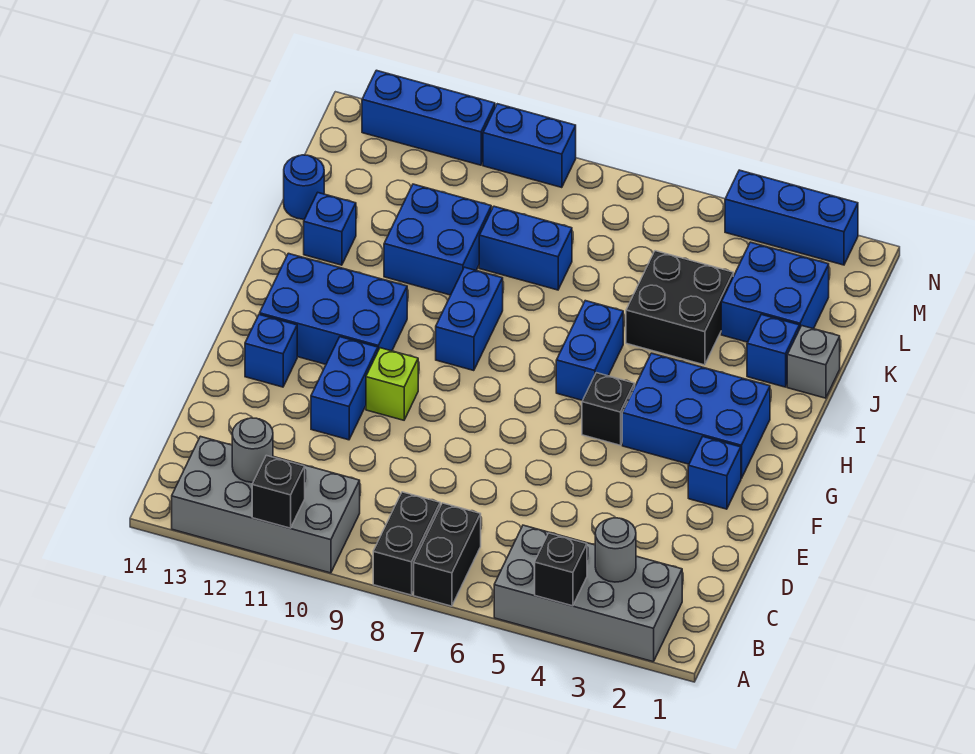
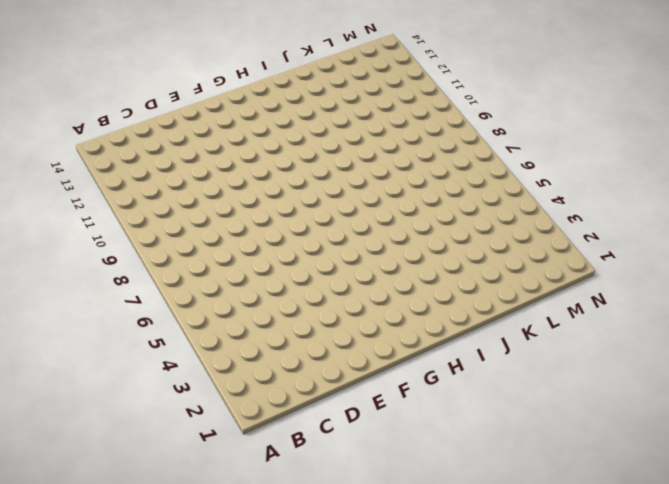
none -> grey brick A2:B5 level 1
none -> black brick A7:B7 level 1
none -> black brick A8:B8 level 1

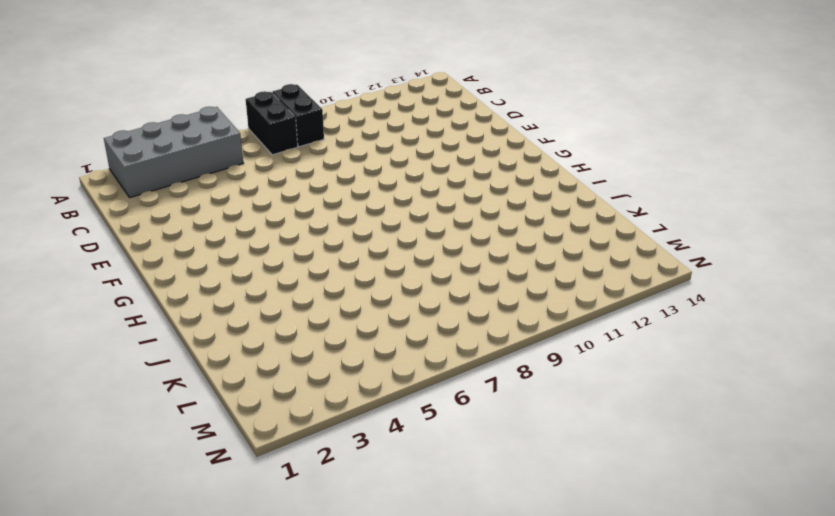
none -> grey brick A10:B13 level 1
none -> blue brick E11:F11 level 1
none -> blue brick F2 level 1

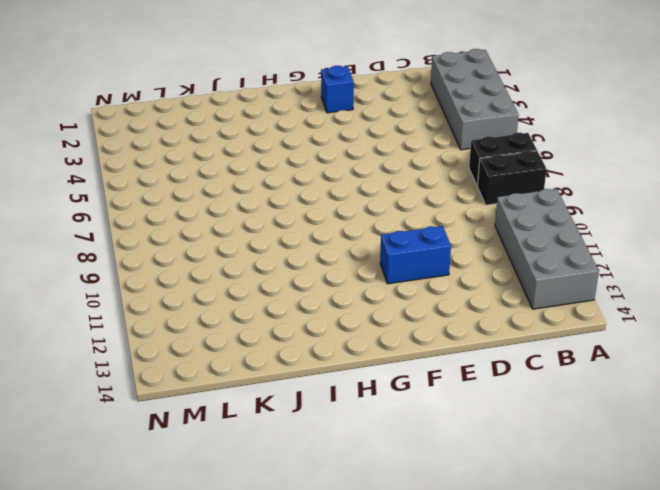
none -> lime brick F10 level 1
none -> blue brick F13 level 1
none -> blue brick G2:H4 level 1

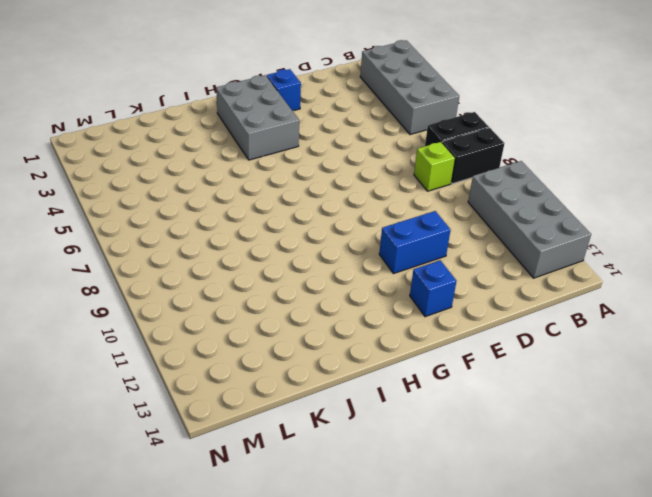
lime brick C8 level 1 -> lime brick F10 level 1
grey brick G2:H4 level 1 -> blue brick G2:H4 level 1
none -> black brick G5 level 1
none -> blue brick G11:H13 level 1
none -> blue brick H6:I6 level 1

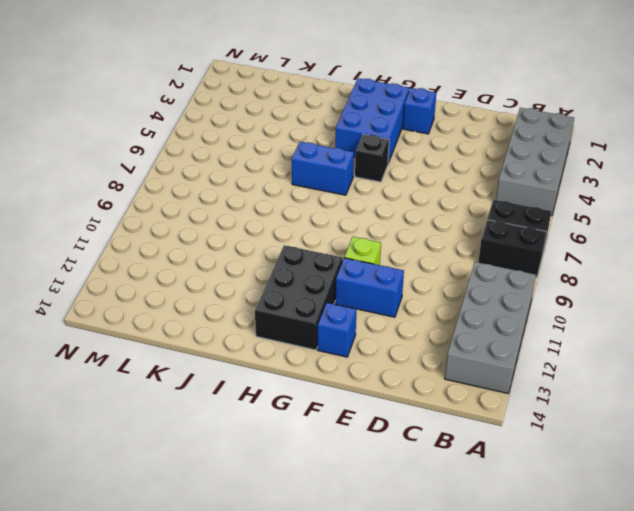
black brick G11:H13 level 1 -> blue brick G11:H13 level 1
none -> blue brick H9:I9 level 1
none -> grey brick J1 level 1
none -> blue brick J2 level 1

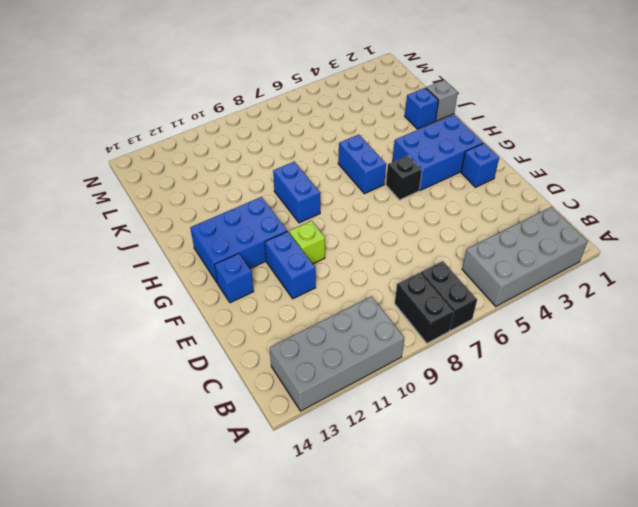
none -> black brick J4:K5 level 1
none -> blue brick J10:K11 level 1
none -> blue brick J13 level 1

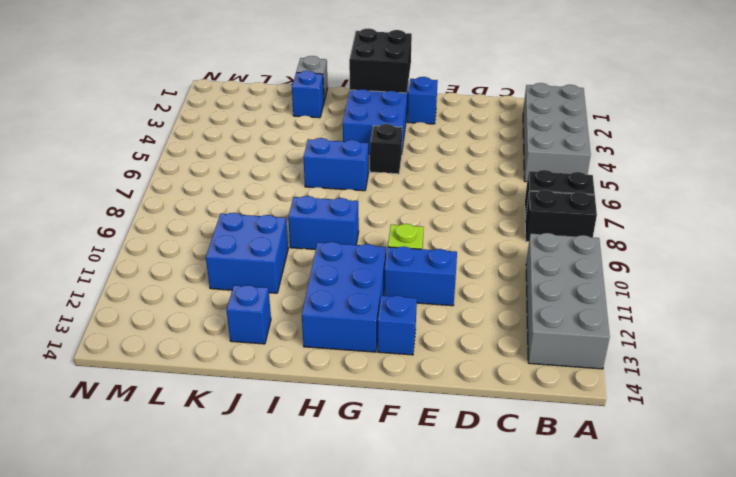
black brick G1:H2 level 2 -> black brick J4:K5 level 1
none -> blue brick K2:L3 level 1
none -> blue brick K8:K9 level 1
none -> blue round brick K14 level 1

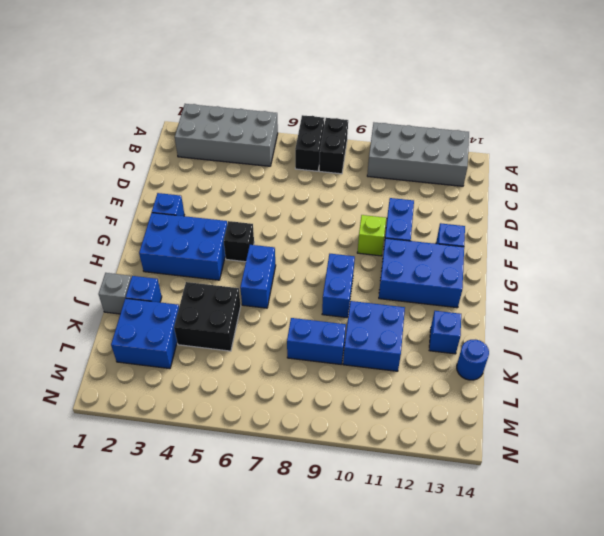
none -> blue brick N2:N4 level 1
none -> blue brick N9:N10 level 1
none -> blue brick N11:N13 level 1

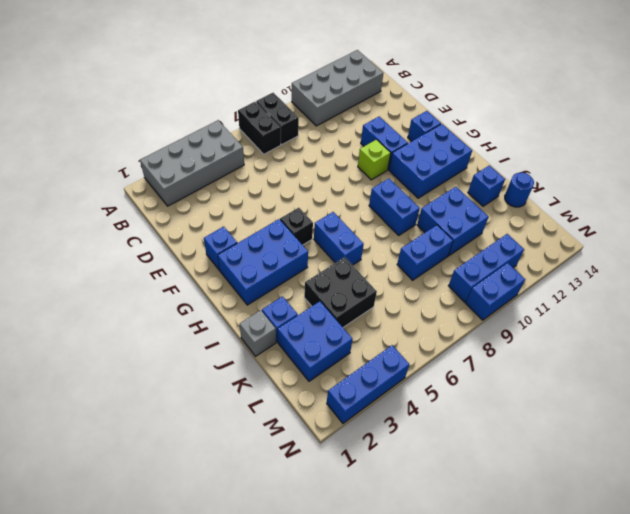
blue brick M9:M11 level 1 -> blue brick N11:N13 level 1
none -> black brick A4 level 2
none -> black brick A11 level 2
none -> grey round brick B3 level 2

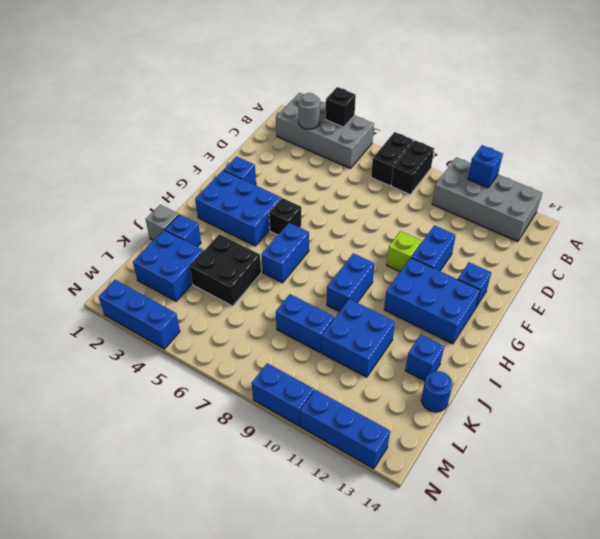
blue brick A11 level 2 -> black brick A11 level 2
none -> grey round brick B12 level 2

